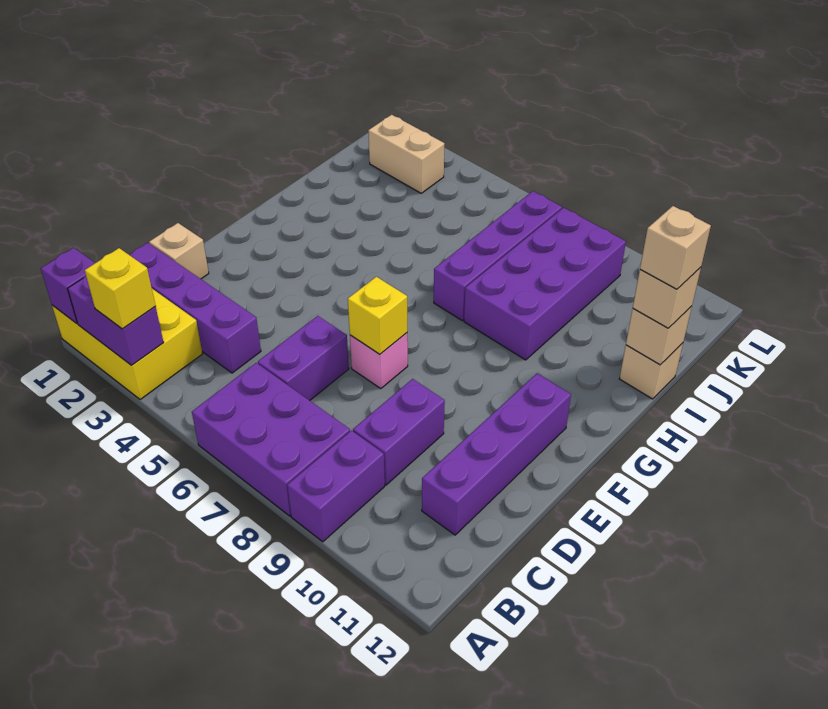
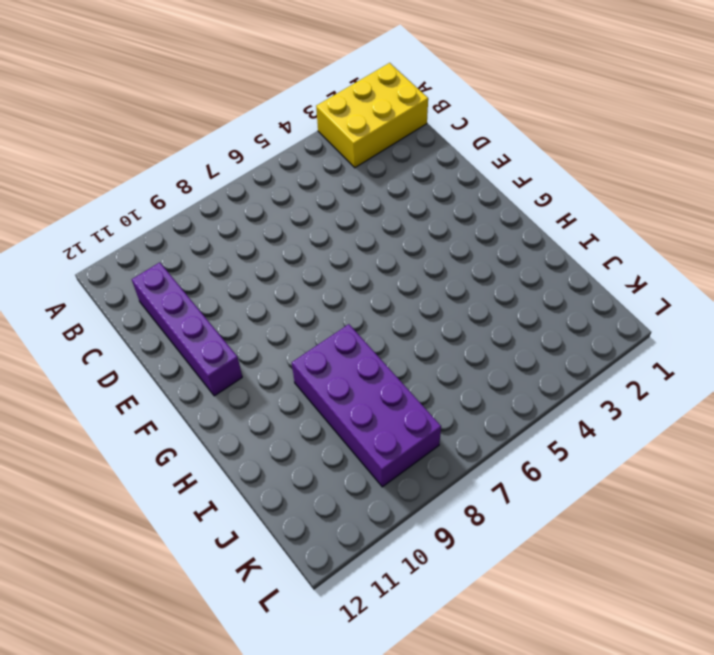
none -> purple brick A6:B8 level 1
none -> purple brick A9:B9 level 1
none -> purple brick C1:C4 level 1

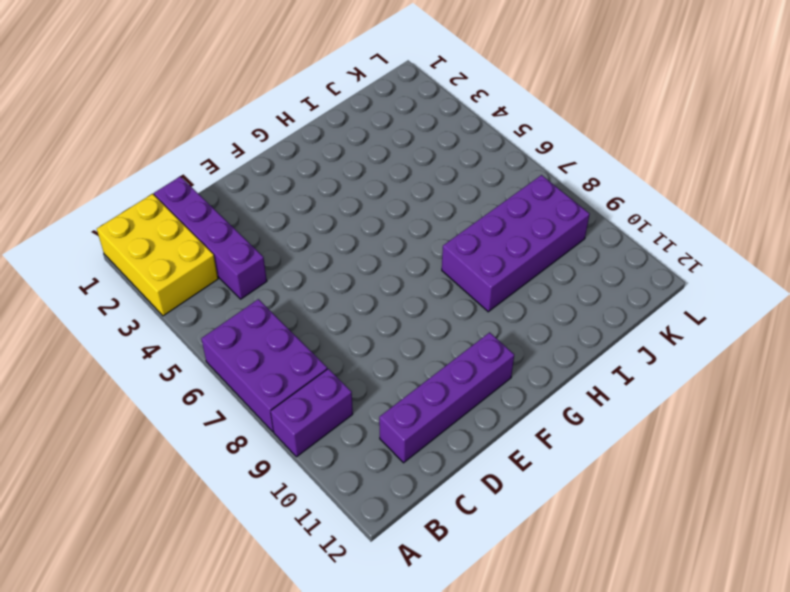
none -> purple brick C6:D6 level 1
none -> purple brick C9:D9 level 1
none -> tan brick D1 level 1

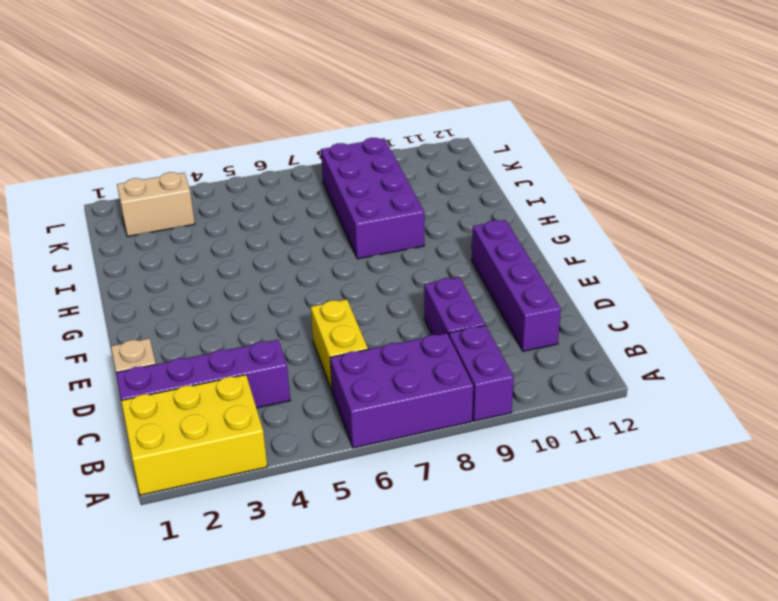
yellow brick C6:D6 level 1 -> purple brick C6:D6 level 1
none -> pink brick E7 level 1
none -> purple brick H7:K7 level 1
none -> tan brick I12 level 1

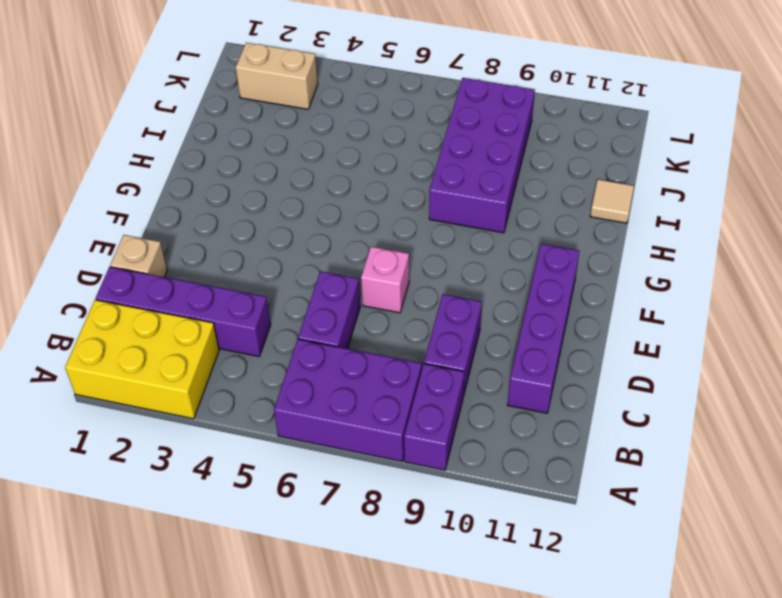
tan tile I12 level 1 -> tan brick I12 level 1
none -> purple brick H7:K7 level 1
none -> purple brick A1 level 2
none -> purple brick A2:A3 level 2

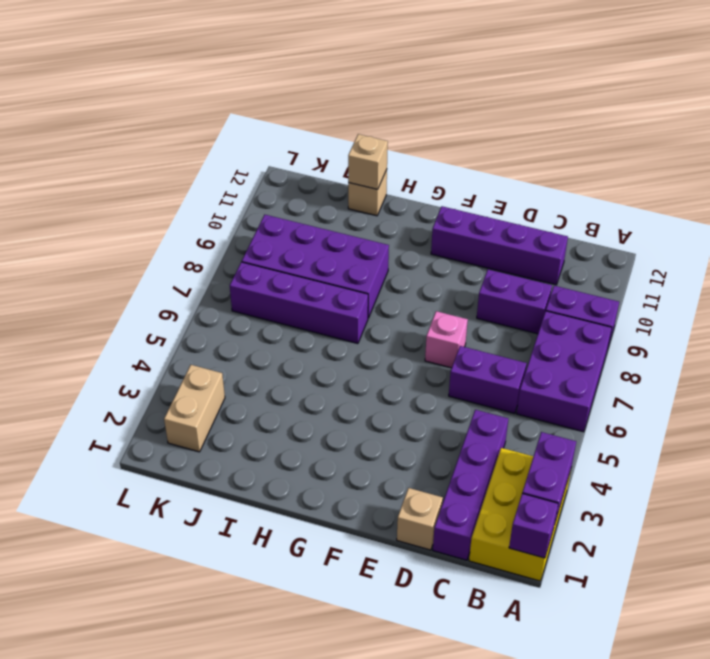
none -> yellow brick E7 level 2
none -> yellow brick A3 level 3
none -> tan brick I12 level 3

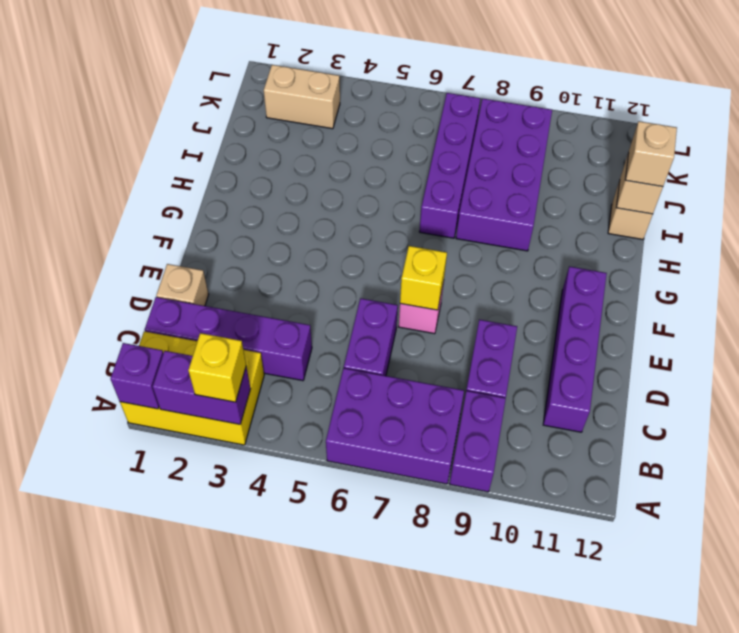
none -> tan brick I12 level 4

